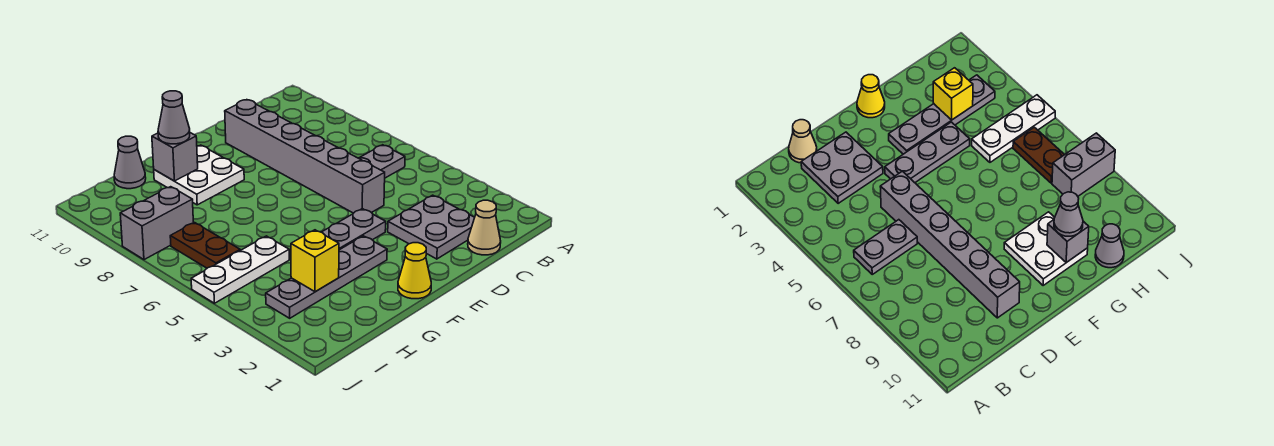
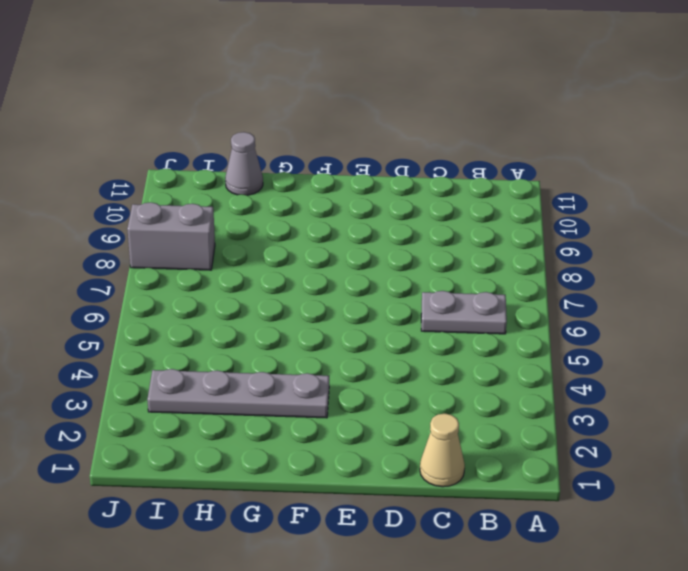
none -> grey plate C2:D3 level 1
none -> grey brick D5:D10 level 1
none -> grey plate E4:G4 level 1

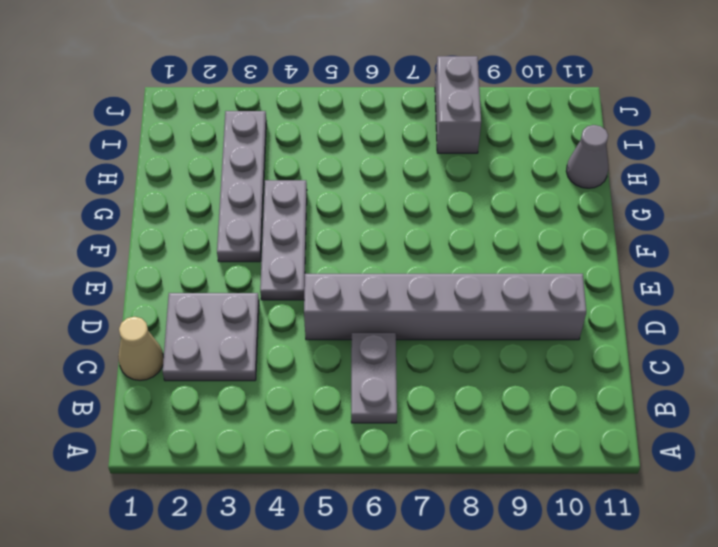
none -> yellow cone F1 level 1
none -> white plate F9:G10 level 1
none -> white plate H5:J5 level 1

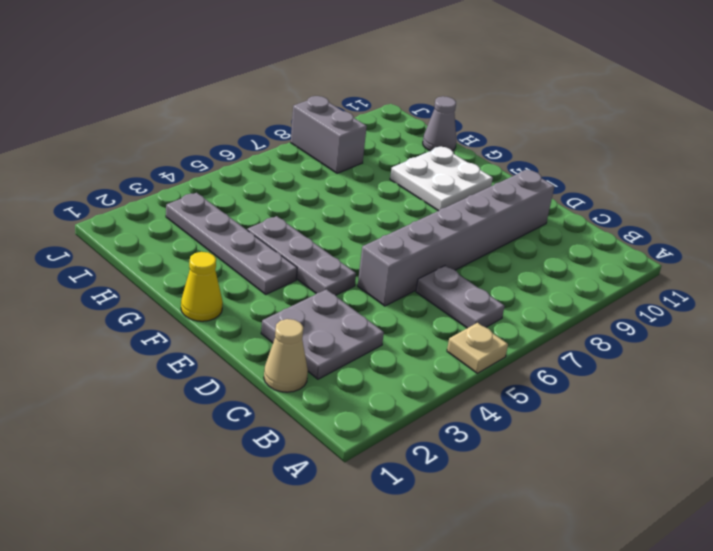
tan plate A5 level 1 -> none
none -> white plate H5:J5 level 1
none -> brown plate I6:I7 level 1
none -> grey brick G10 level 2

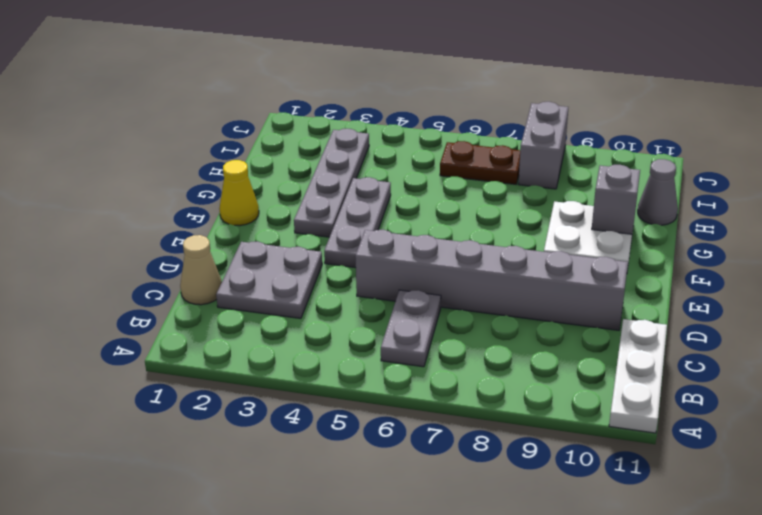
white plate A11:C11 level 1 -> white plate H5:J5 level 1
none -> yellow brick H3 level 2
none -> grey cone G10 level 3

